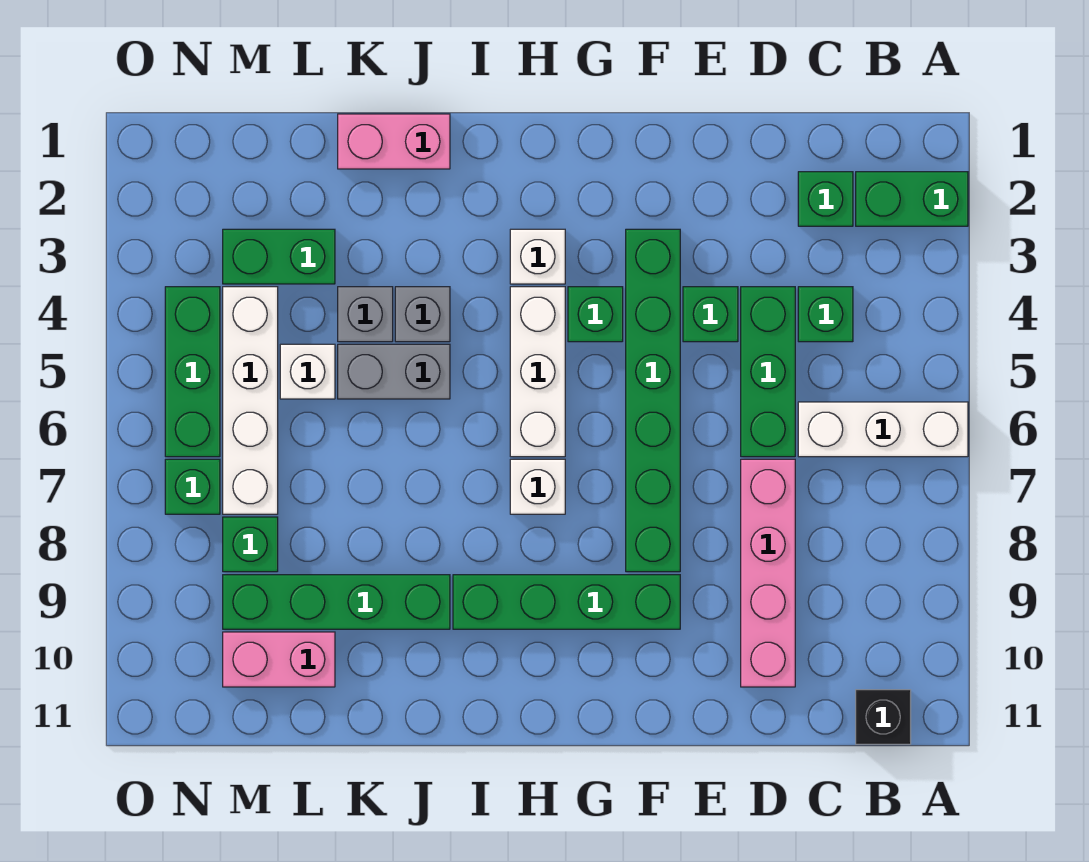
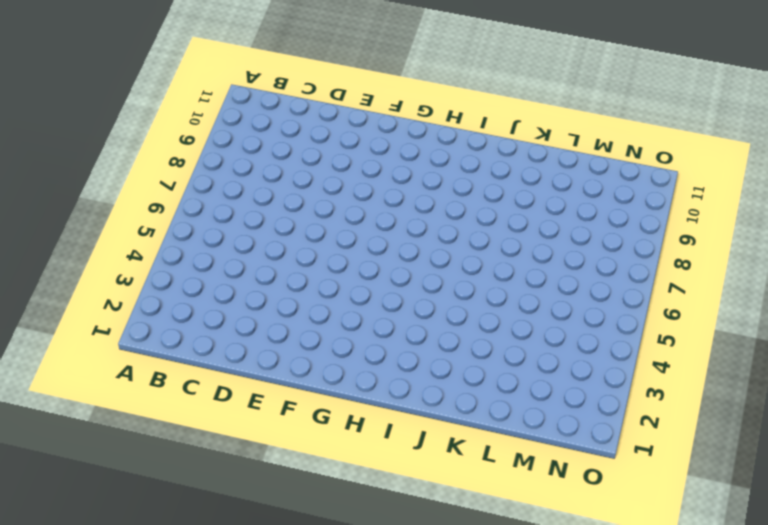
none -> green brick A2:B2 level 1
none -> white brick A6:C6 level 1
none -> black brick B11 level 1

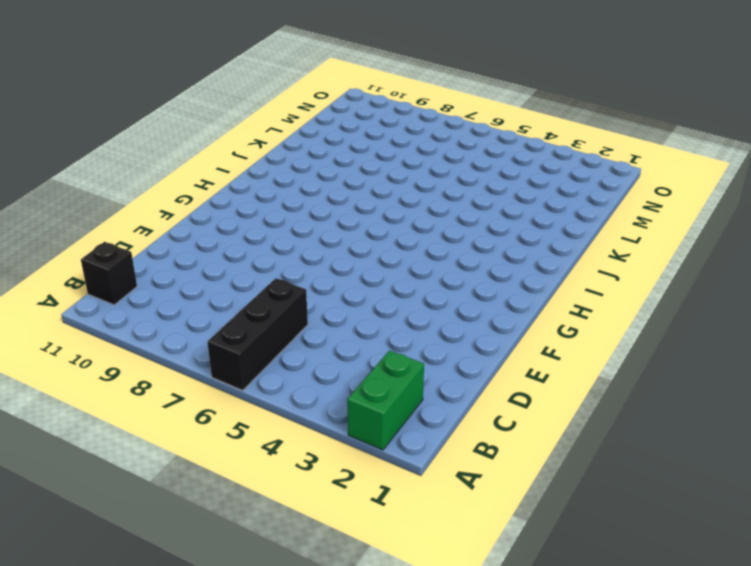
black brick A6:C6 level 1 -> white brick A6:C6 level 1
none -> green brick C2 level 1
none -> green brick C4 level 1
none -> green brick D4:D6 level 1

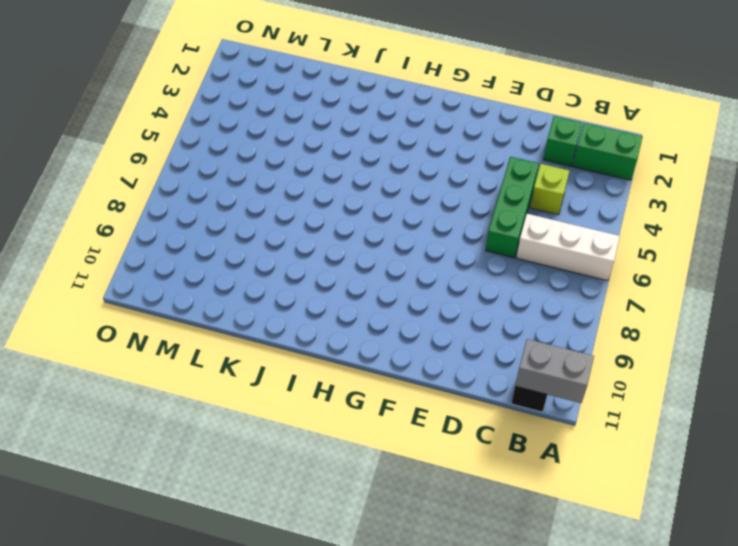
grey brick A11:B11 level 2 -> grey brick J5:K5 level 1
lime brick C4 level 1 -> green brick C4 level 1
none -> pink brick D7:D10 level 1
none -> green brick E4 level 1
none -> green brick F3:F8 level 1

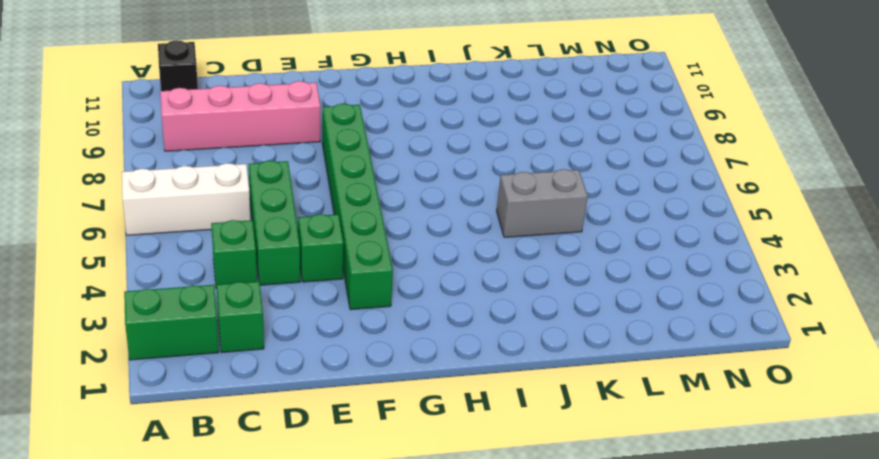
pink brick B9:E9 level 1 -> pink brick D7:D10 level 1
none -> green brick F9:I9 level 1
none -> green brick G4 level 1
none -> white brick H3 level 1

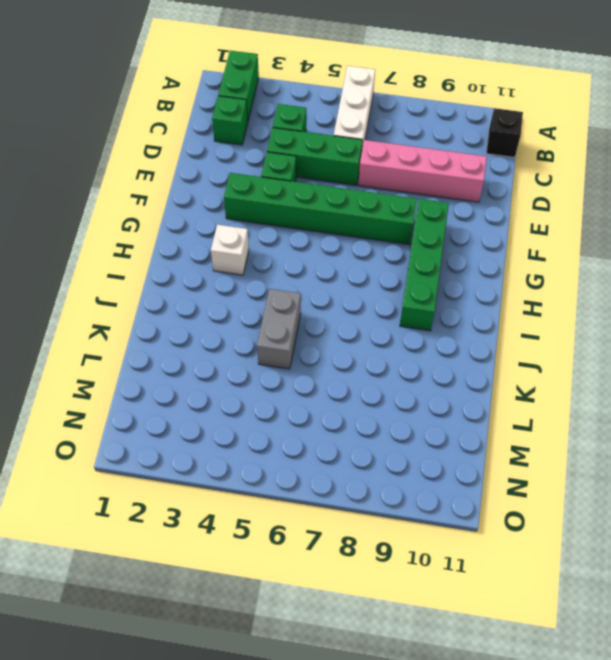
none -> green brick G4 level 1
none -> white brick H4:H6 level 1
none -> white brick H7 level 1

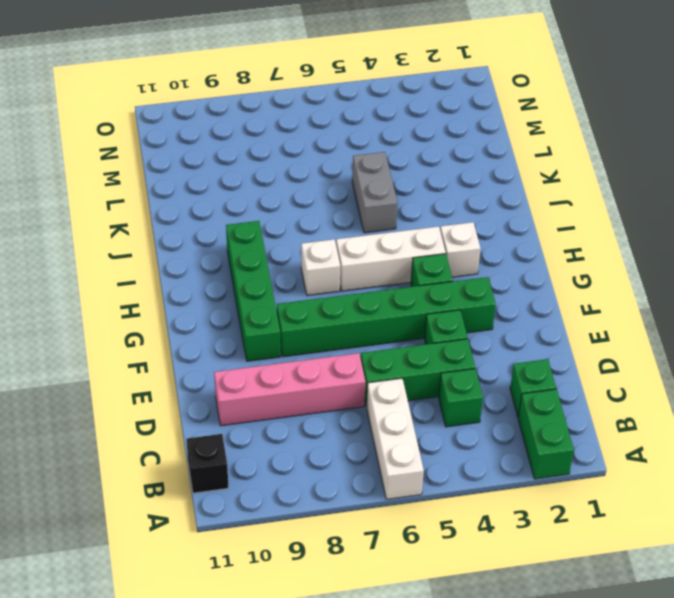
none -> pink brick J1:K1 level 1
none -> grey brick J4 level 1
none -> green brick J9:M9 level 1

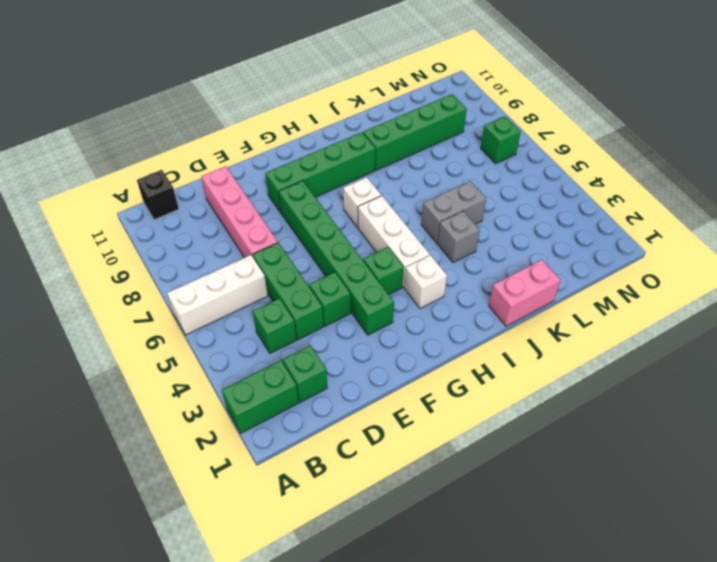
none -> grey brick K4 level 1
none -> green brick L3:M3 level 1
none -> white brick L5 level 1

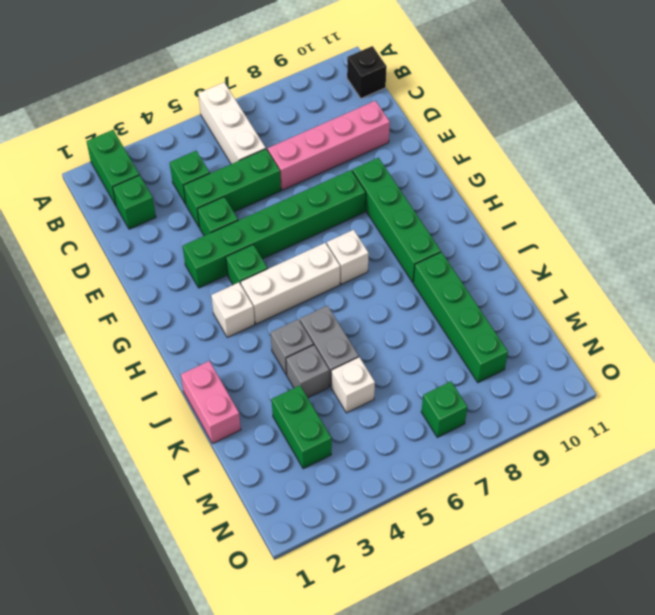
none -> pink brick L10:M10 level 1
none -> white brick M4:M7 level 1
none -> green brick M8 level 1

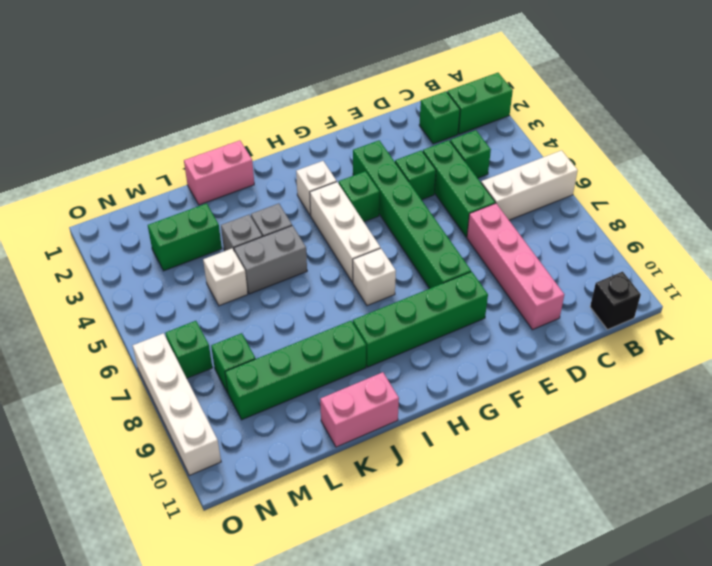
pink brick J11:K11 level 1 -> pink brick L10:M10 level 1
white brick O7:O10 level 1 -> white brick M4:M7 level 1
none -> green brick N4:N6 level 1

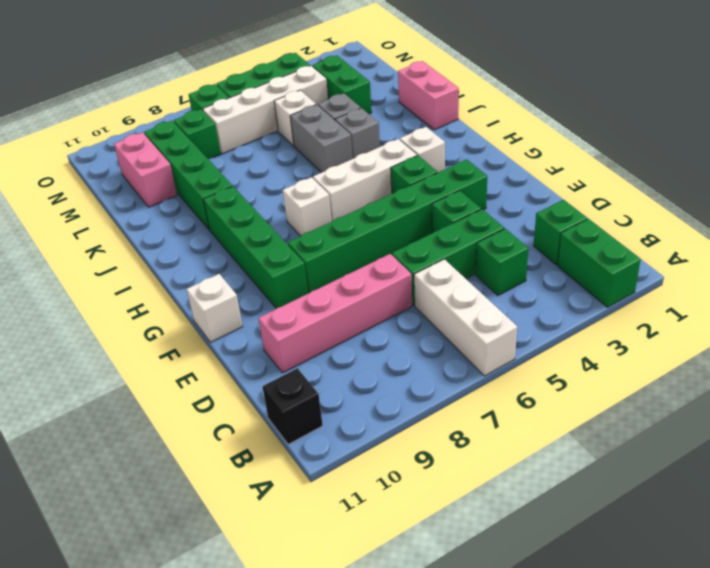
white brick F11 level 1 -> none

